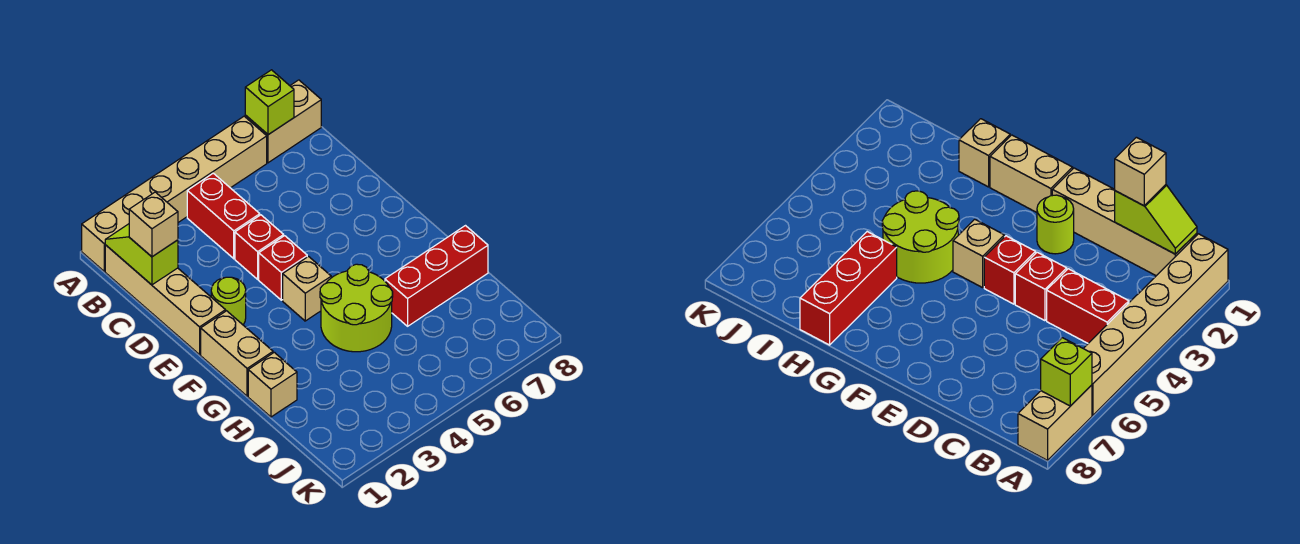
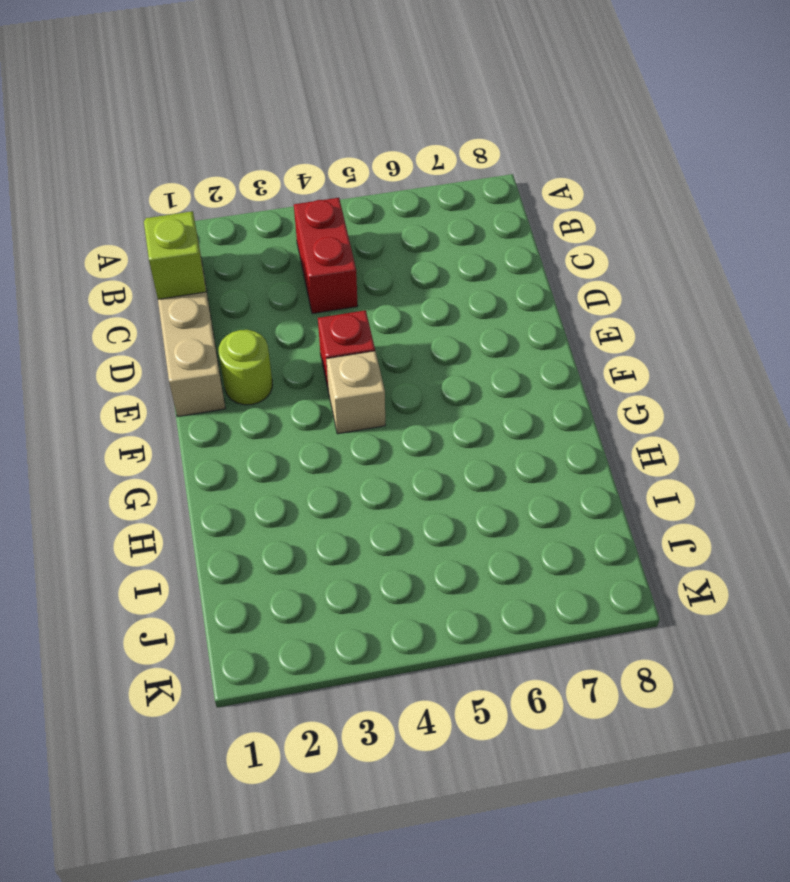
none -> tan brick A1:A6 level 1
none -> tan brick A7:A8 level 1
none -> red brick D4 level 1

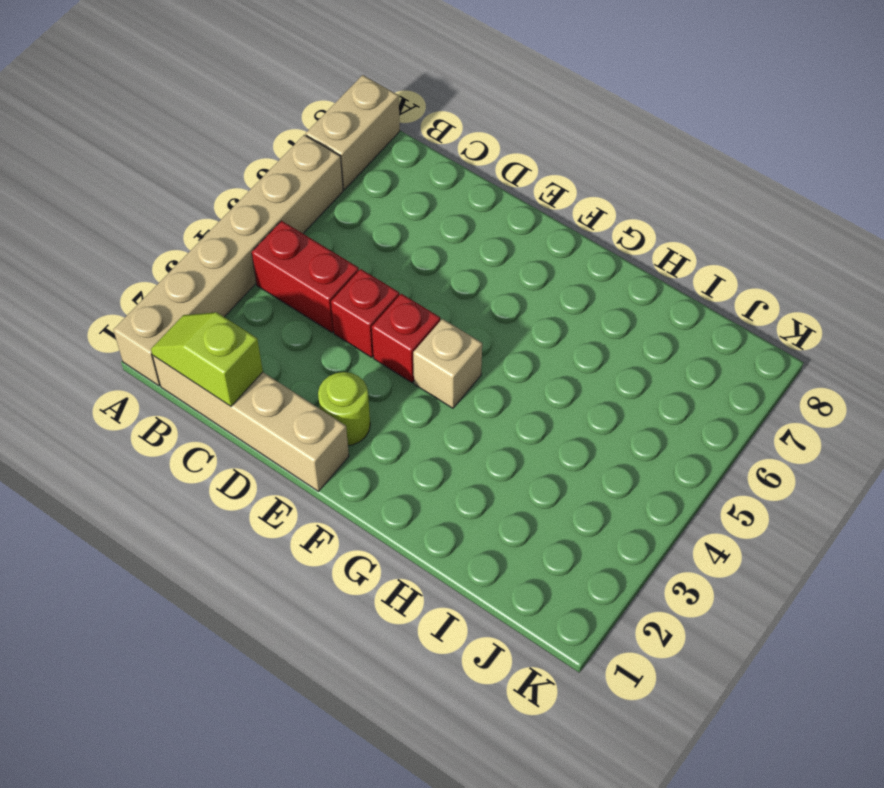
none -> tan brick F1:G1 level 1
none -> lime round brick G4:H5 level 1
none -> tan brick H1 level 1

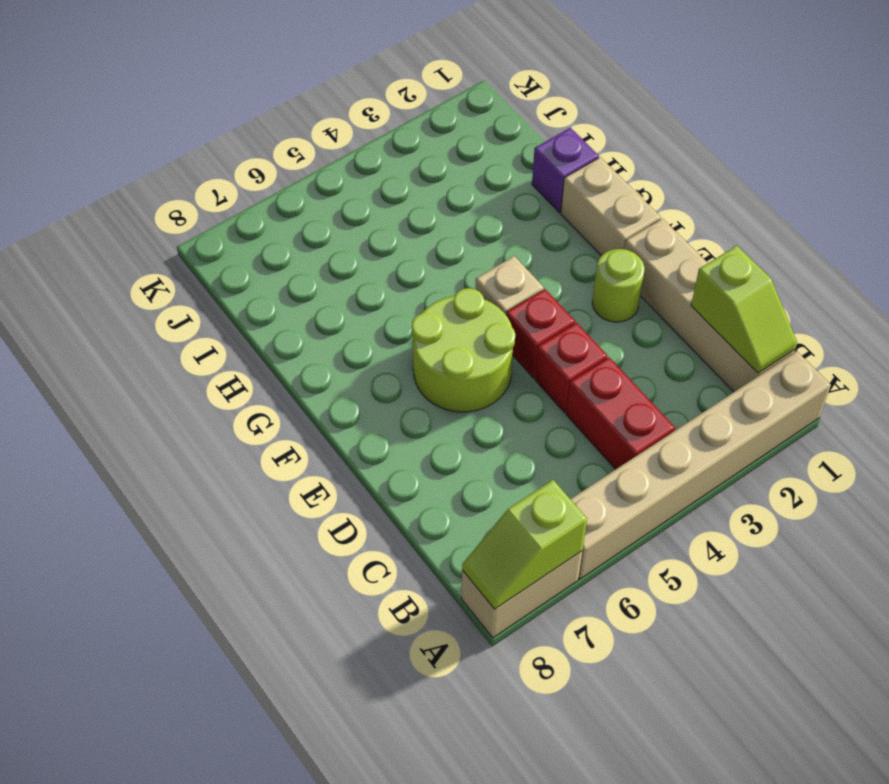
lime slope A7:A8 level 2 top 7 -> lime brick A7 level 2
lime round brick E5:F6 level 1 -> lime round brick G4:H5 level 1
purple brick H1 level 1 -> tan brick H1 level 1
none -> red brick H6:H8 level 1
none -> tan brick C1 level 3

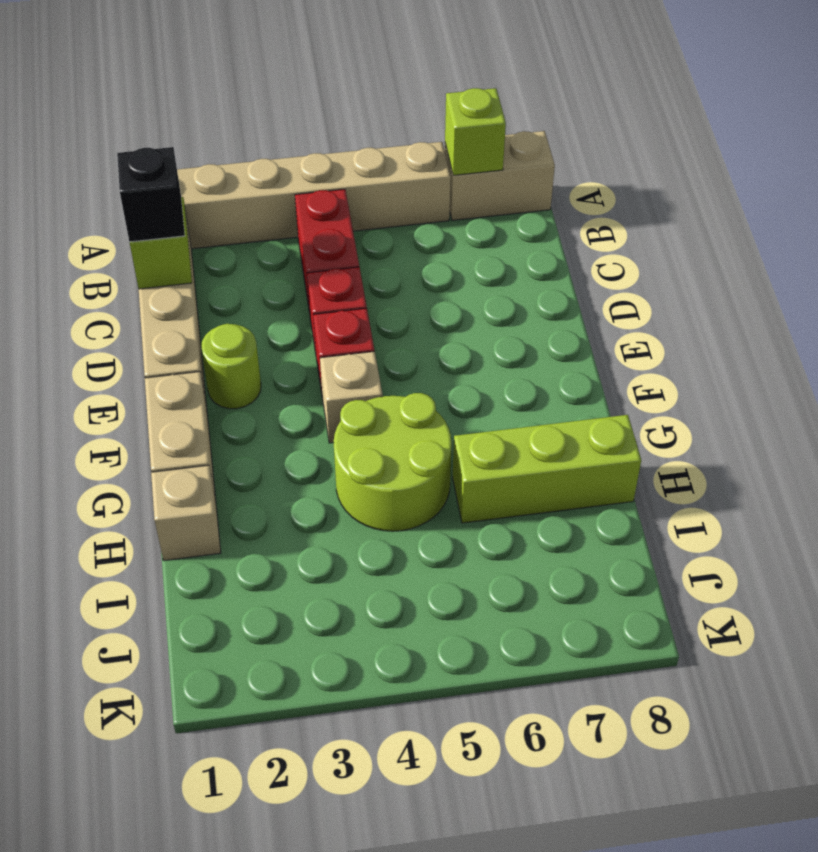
black brick C1 level 3 -> tan brick C1 level 3
lime brick H6:H8 level 1 -> red brick H6:H8 level 1

